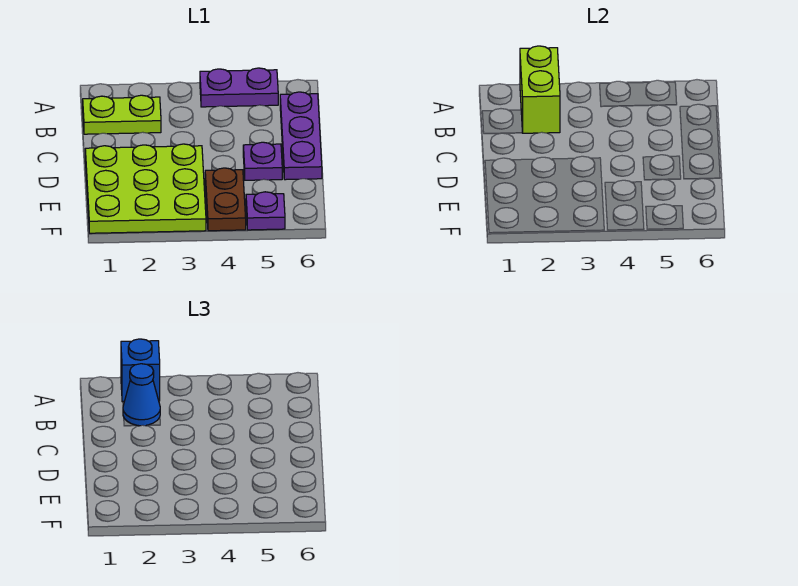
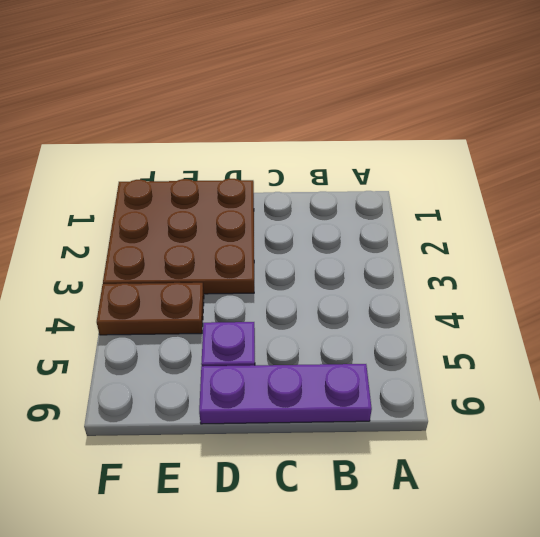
brown plate D1:F3 level 1 -> lime plate D1:F3 level 1
none -> purple plate A4:A5 level 1
none -> lime plate B1:B2 level 1

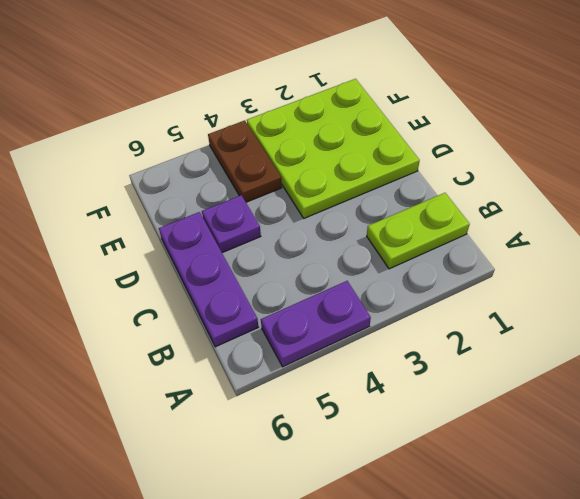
none -> purple plate F5 level 1
none -> lime brick A2:B2 level 2

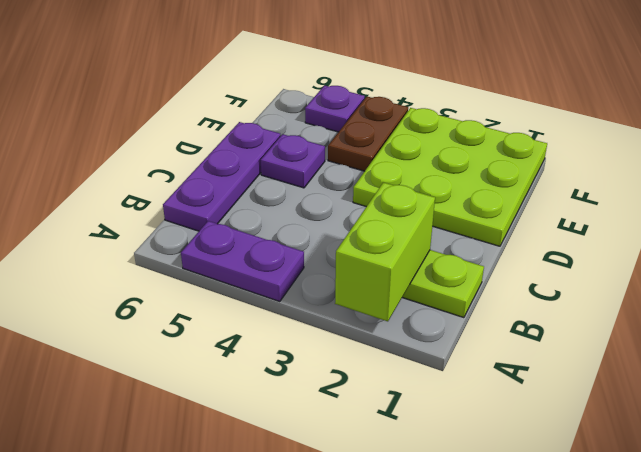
none -> blue brick A2 level 3
none -> blue cone B2 level 3

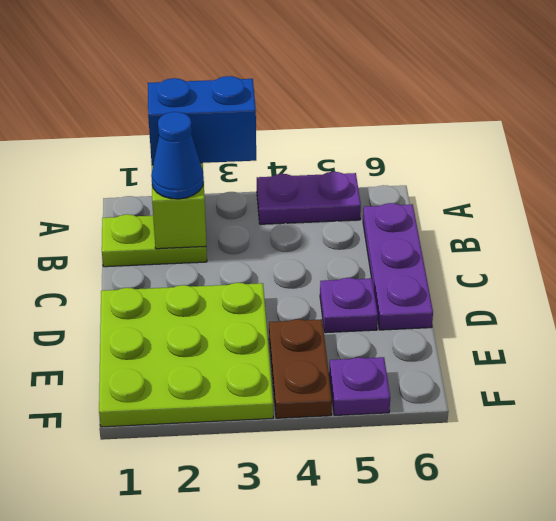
blue brick A2:A3 level 3 -> blue brick A2 level 3

